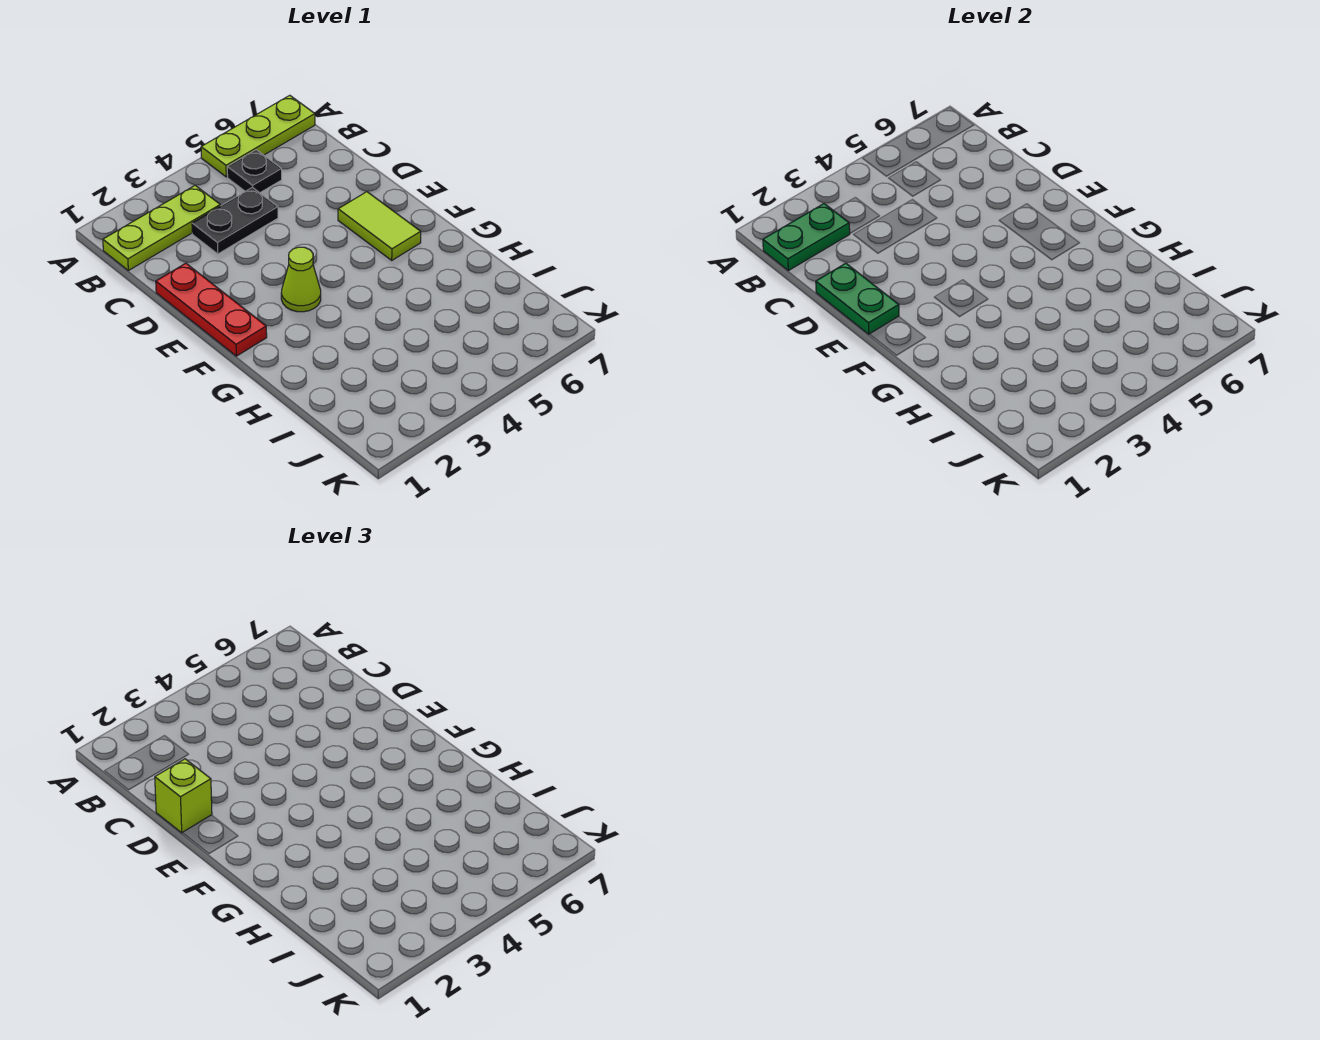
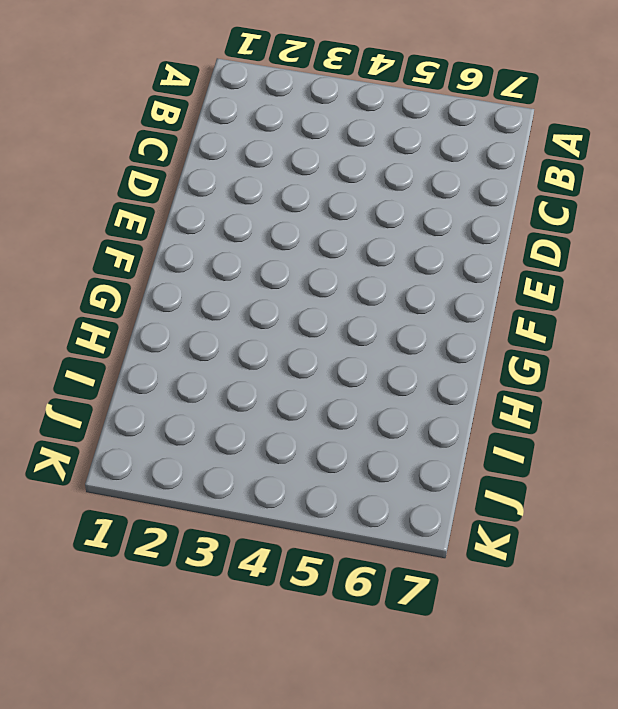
none -> lime plate A5:A7 level 1
none -> lime plate B1:B3 level 1

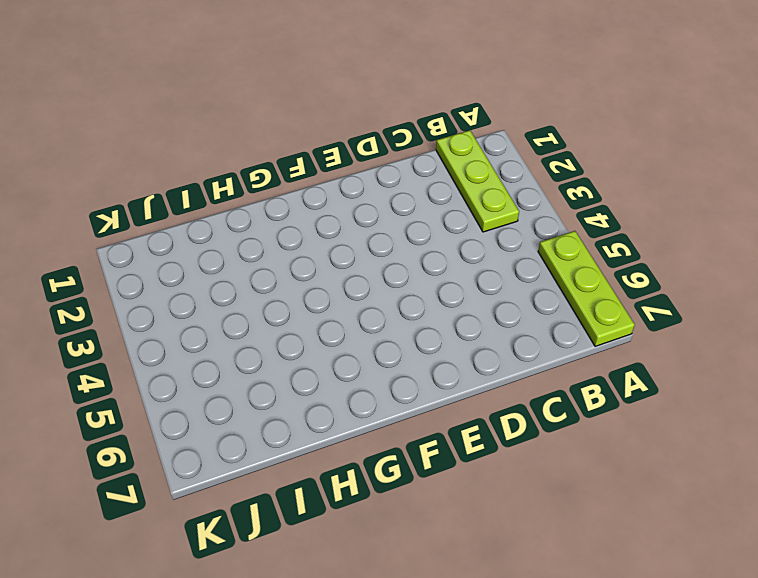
none -> black plate B5 level 1
none -> black plate C3:C4 level 1

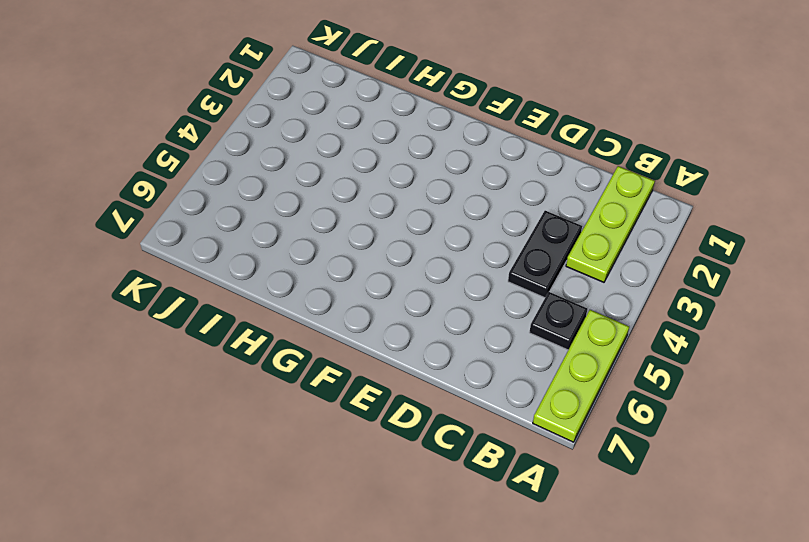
none -> red plate D1:F1 level 1
none -> lime tile E6:F6 level 1

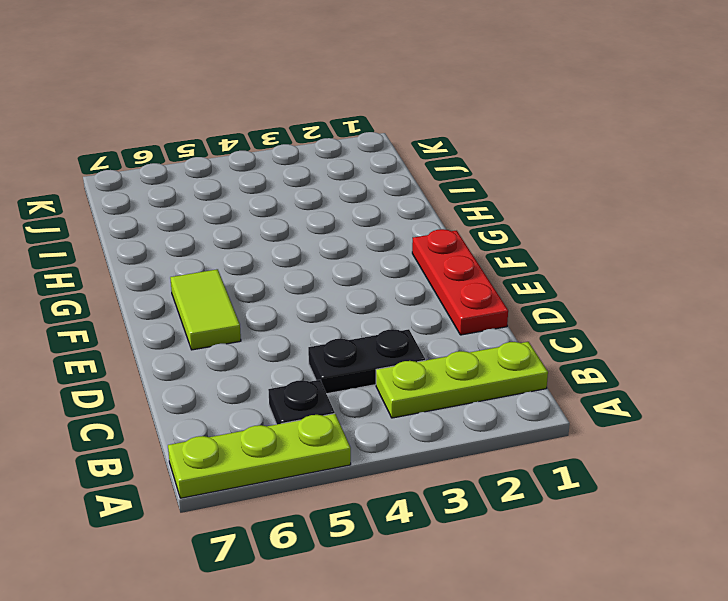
none -> lime cone F3 level 1
none -> green plate B1:B2 level 2

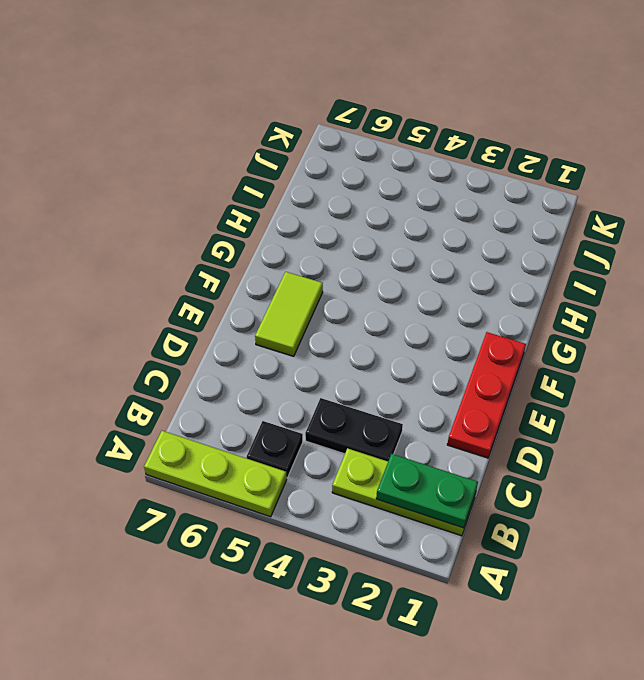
none -> lime cone F3 level 1
none -> green plate D1:E1 level 2

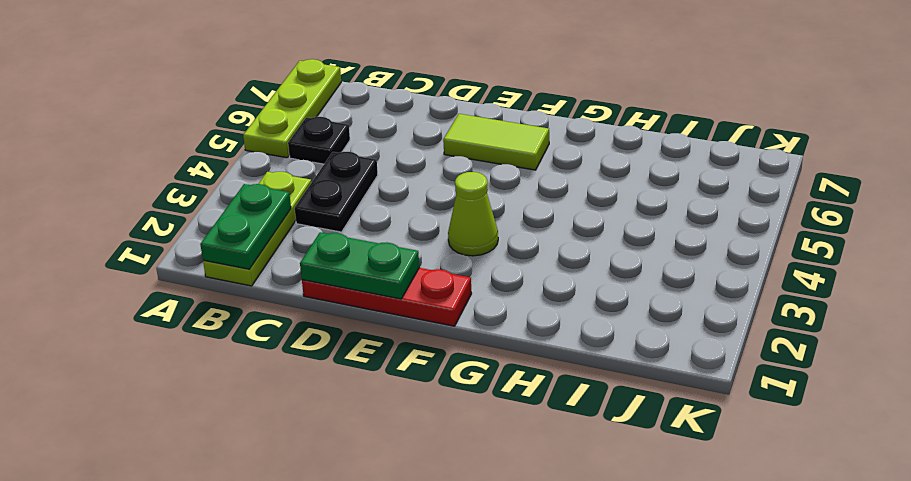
none -> lime brick D1 level 3

